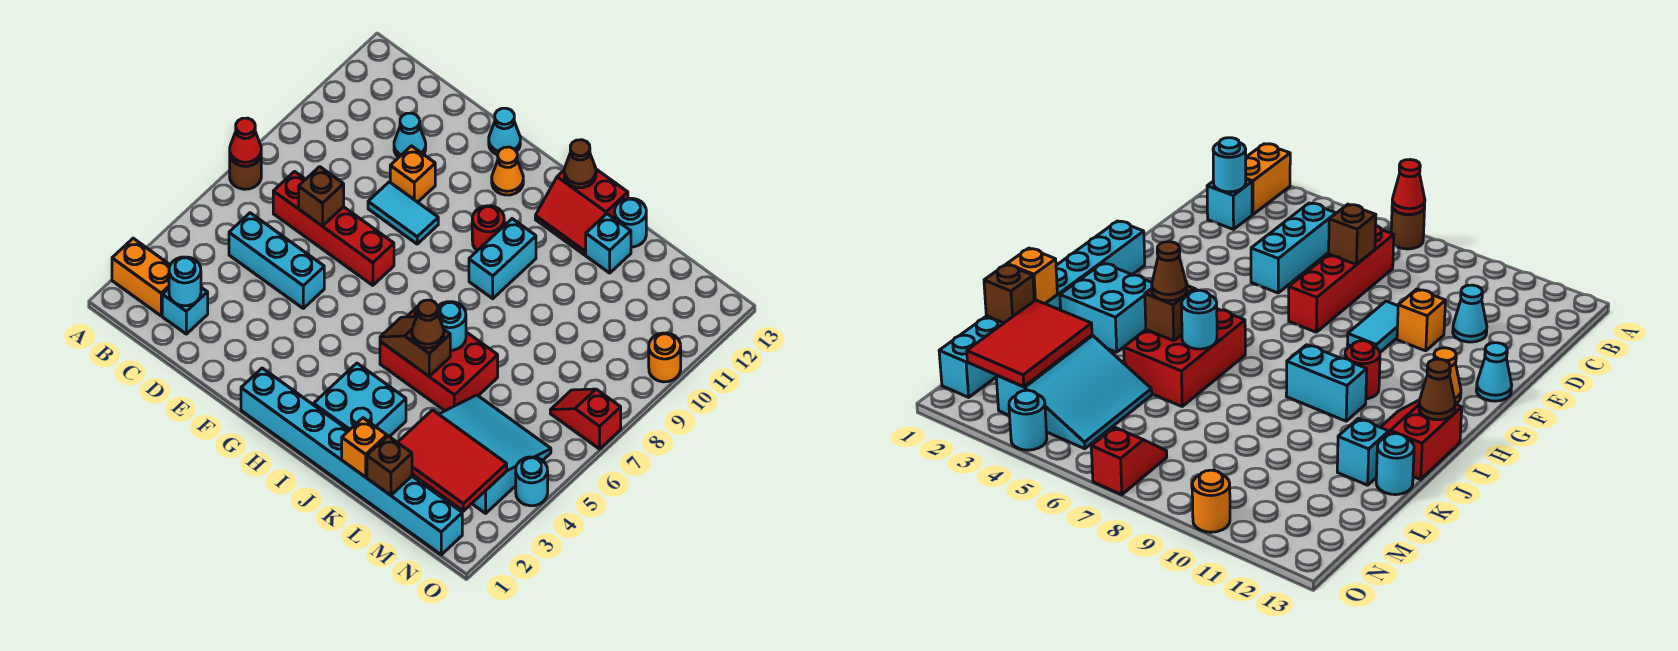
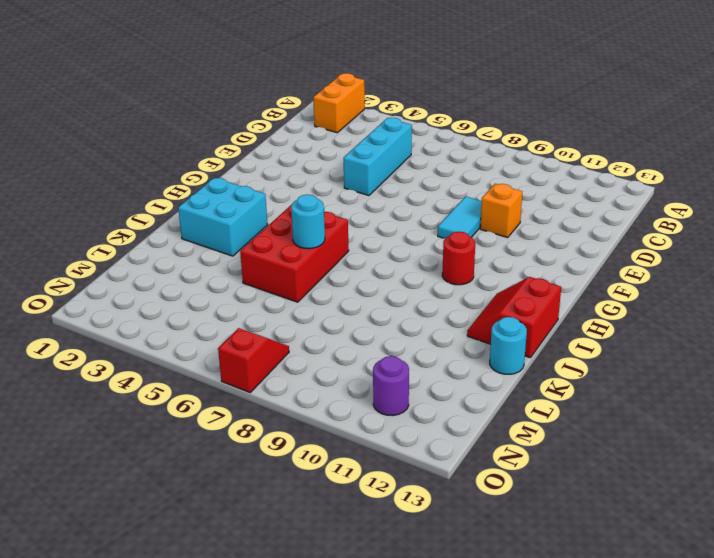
purple round brick N11 level 1 -> none
none -> brown round brick A7 level 1
none -> cyan brick C2 level 1
none -> red brick C7:F7 level 1
none -> cyan cone D11 level 1

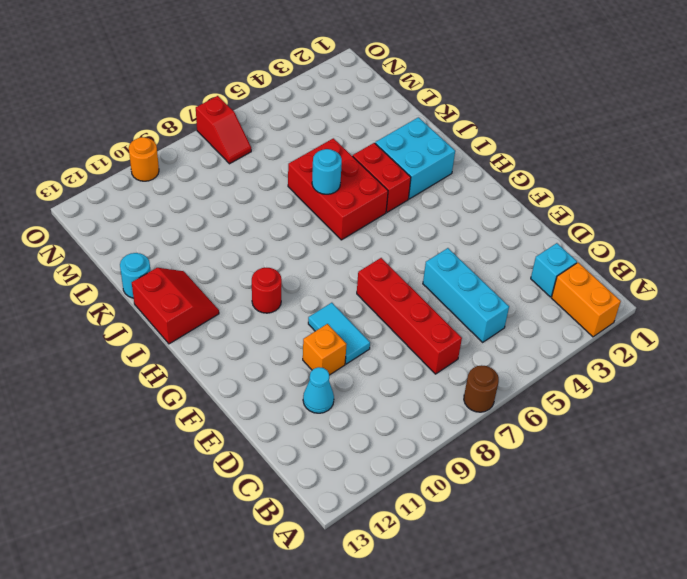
red brick I4:J4 level 1 -> none
none -> cyan cone F13 level 1
none -> cyan brick G1:N1 level 1
none -> orange cone G12 level 1
none -> cyan brick I9:I10 level 1

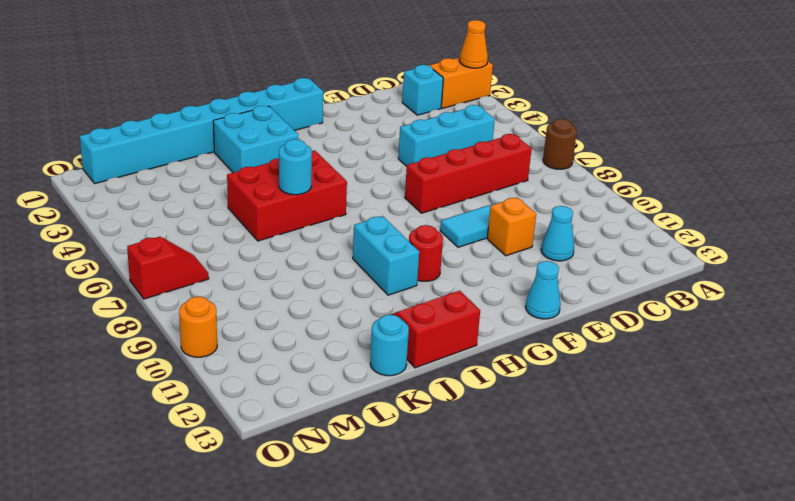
orange cone A2 level 2 -> orange cone G12 level 1
none -> cyan brick K12 level 1
none -> cyan slope L3:N5 level 1 top 3
none -> cyan round brick O4 level 1
none -> red cone A7 level 2

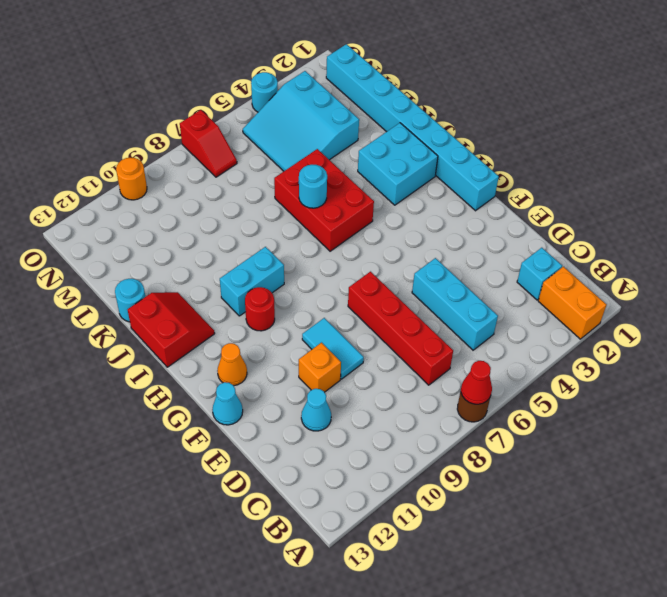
none -> cyan brick K12 level 1
none -> cyan round brick C2 level 2
none -> brown brick D7 level 2
none -> brown slope I5:J5 level 2 top J

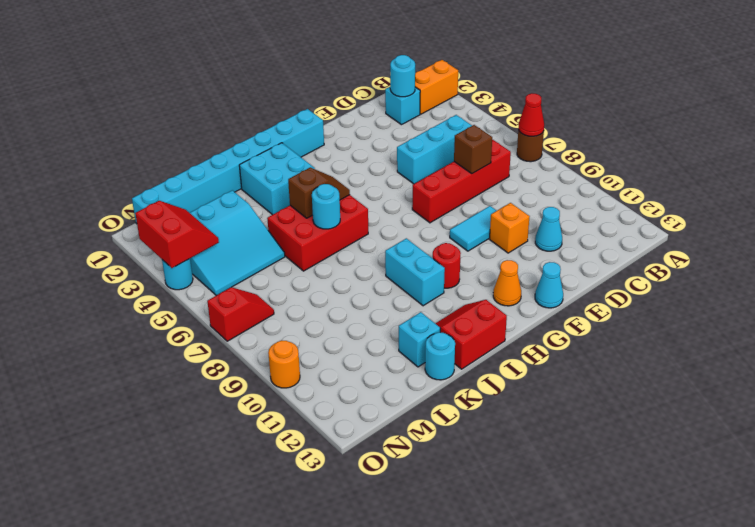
red slope N3:O4 level 2 top O -> red tile L2:N3 level 2
none -> brown cone I13 level 2
none -> orange brick K1 level 2
none -> brown brick L1 level 2
none -> brown cone J5 level 3

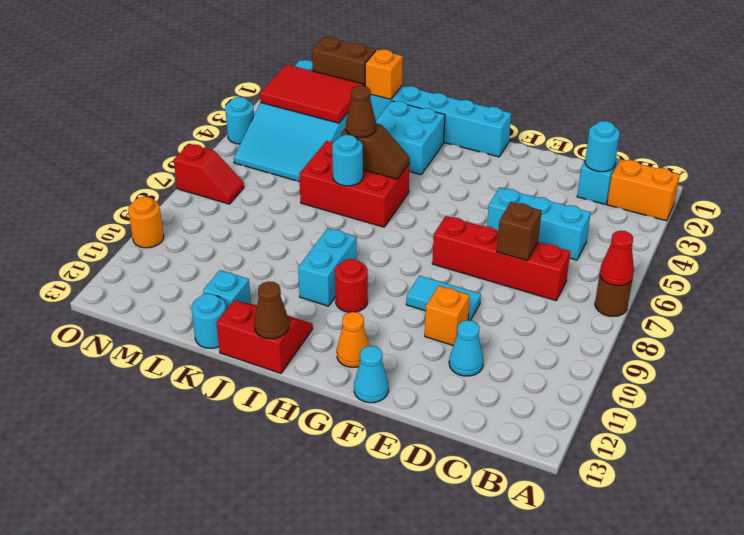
brown brick L1:M1 level 2 -> brown brick L1 level 2

